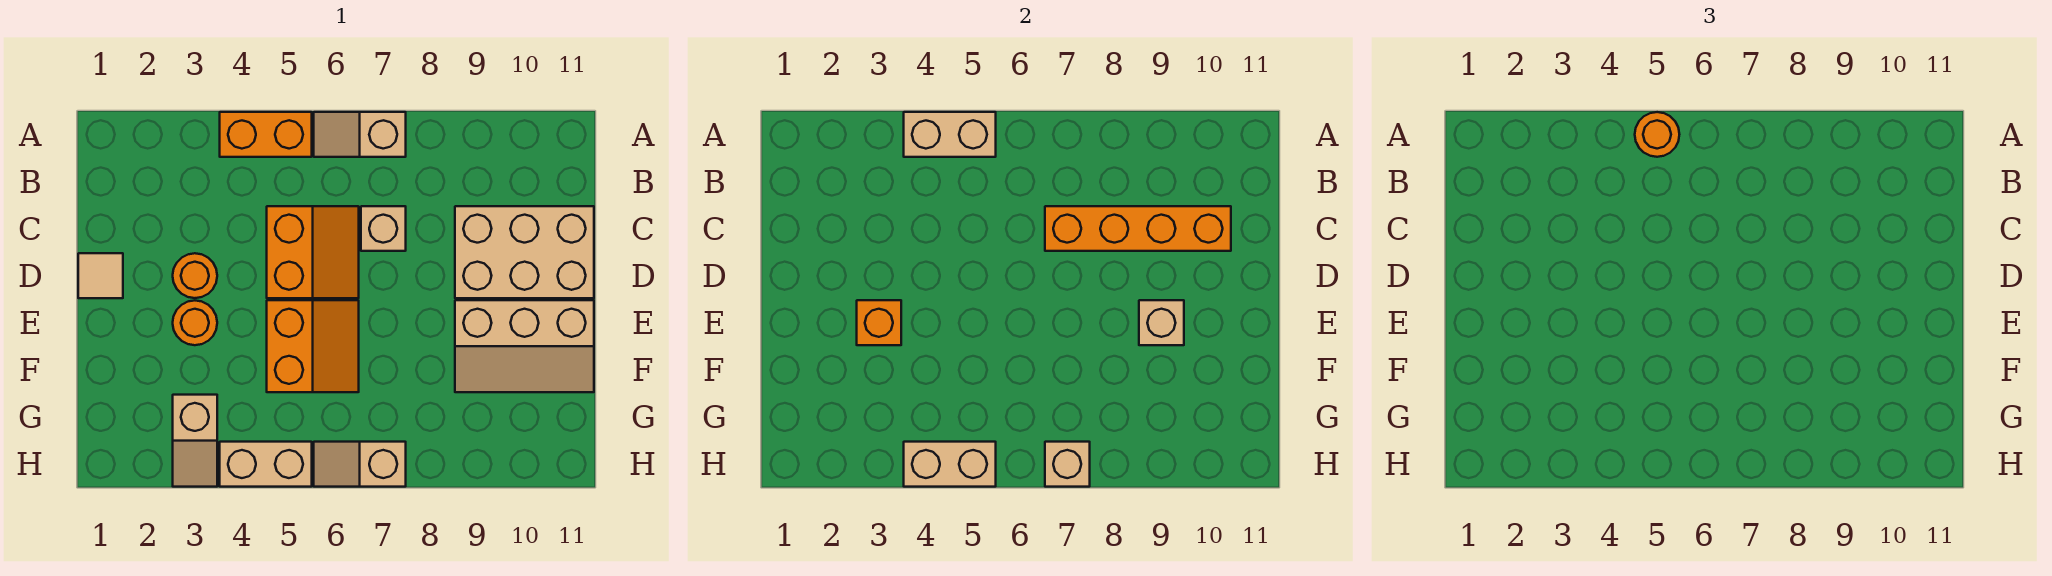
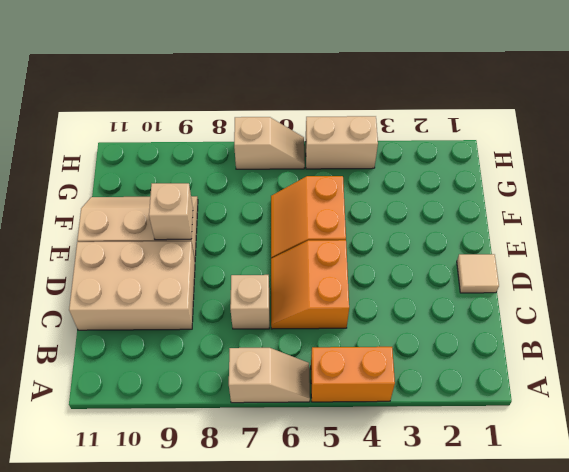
none -> orange round brick D3 level 1
none -> orange round brick E3 level 1
none -> tan slope G3:H3 level 1 top G

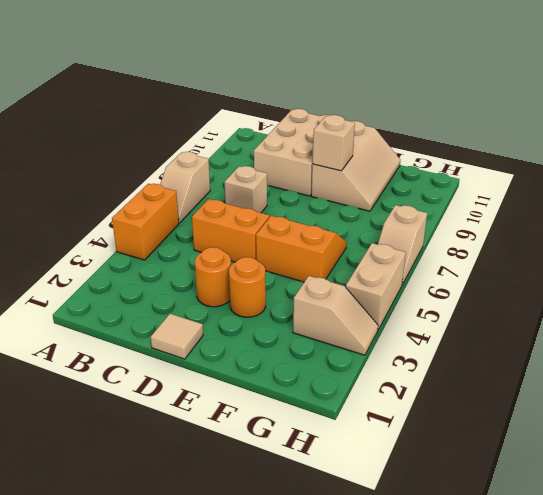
none -> tan brick A4:A5 level 2
none -> orange brick C7:C10 level 2
none -> orange brick E3 level 2

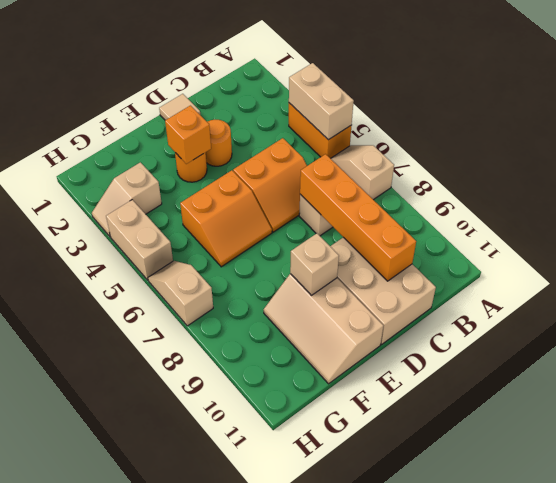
none -> tan brick H4:H5 level 2
none -> tan brick H7 level 2
none -> orange round brick A5 level 3

